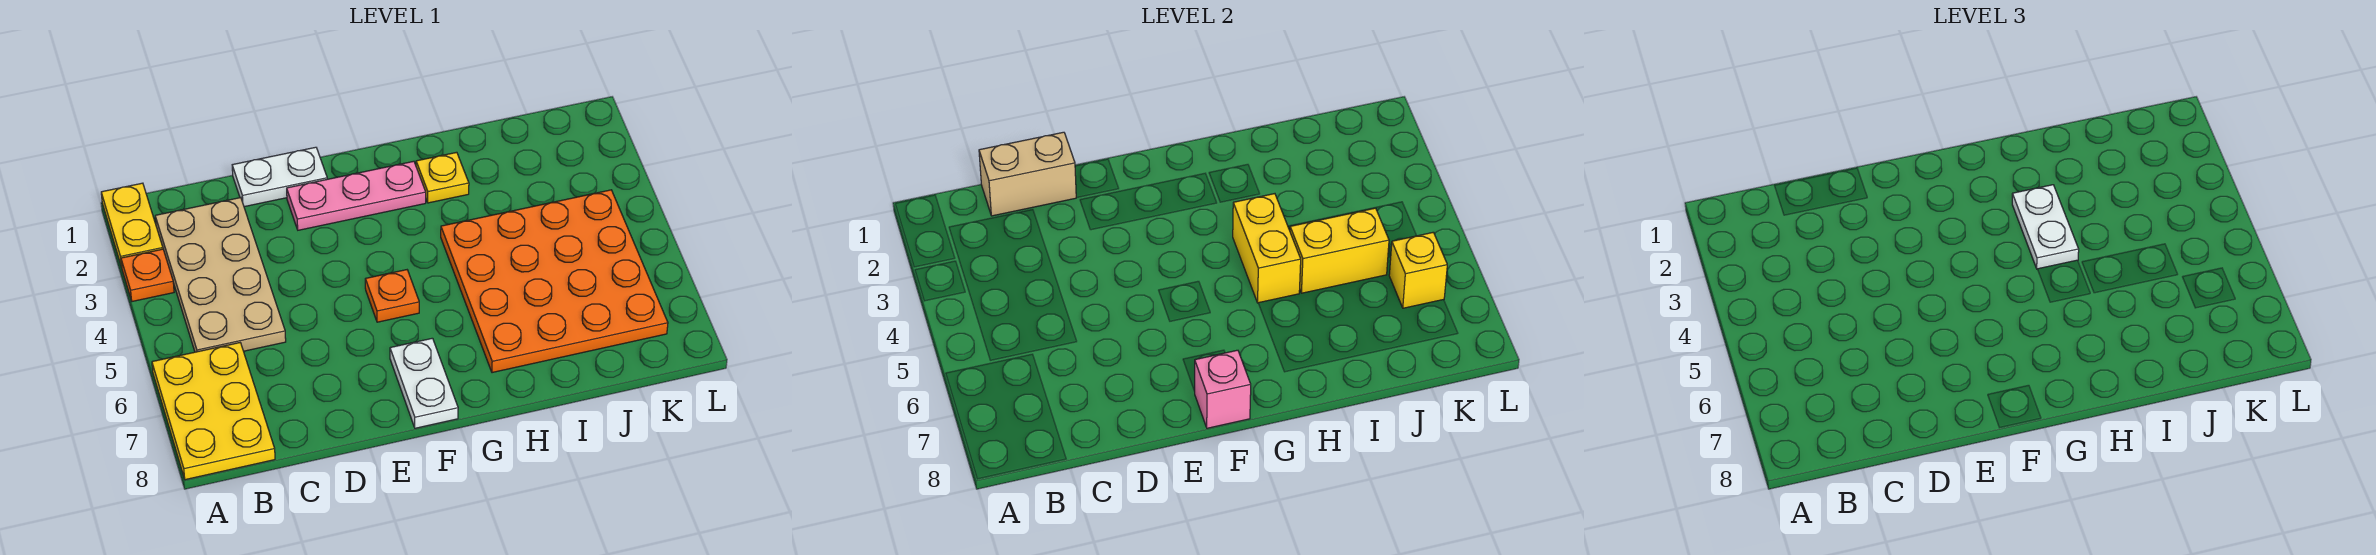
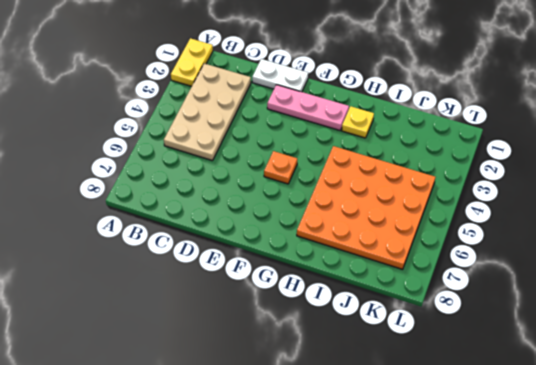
none -> orange plate A3 level 1
none -> yellow plate A6:B8 level 1
none -> white plate F7:F8 level 1

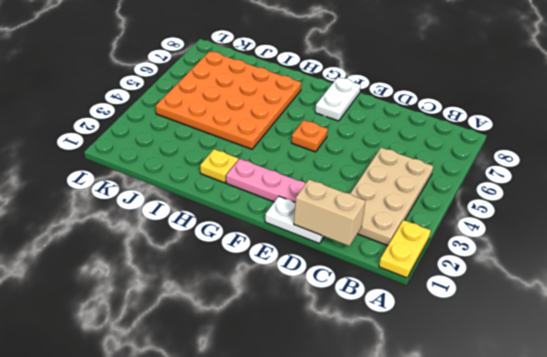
none -> orange plate A3 level 1
none -> yellow plate A6:B8 level 1
none -> pink brick F8 level 2

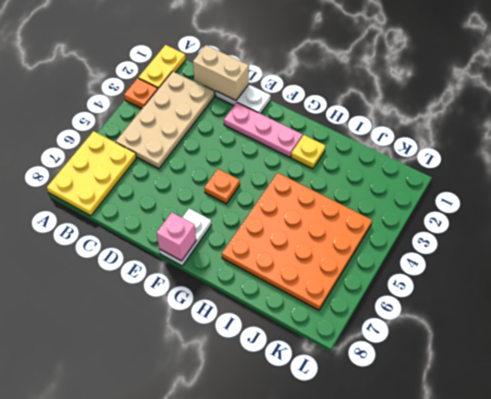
none -> yellow brick H4:H5 level 2
none -> yellow brick I5:J5 level 2
none -> yellow brick K6 level 2

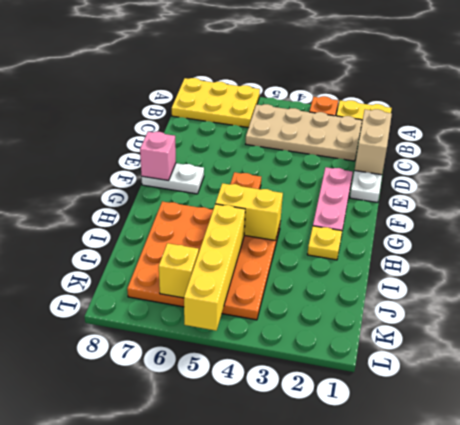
yellow brick I5:L5 level 2 -> yellow brick I5:J5 level 2
none -> white plate H3:H4 level 3

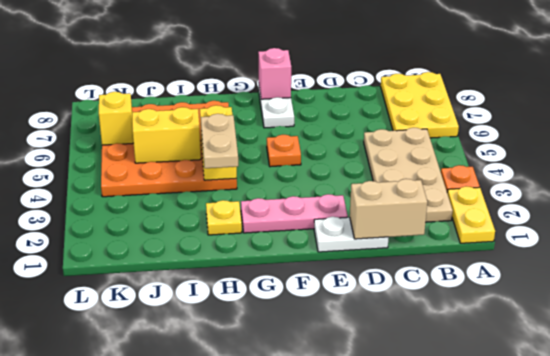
tan plate H3:H4 level 3 -> white plate H3:H4 level 3

